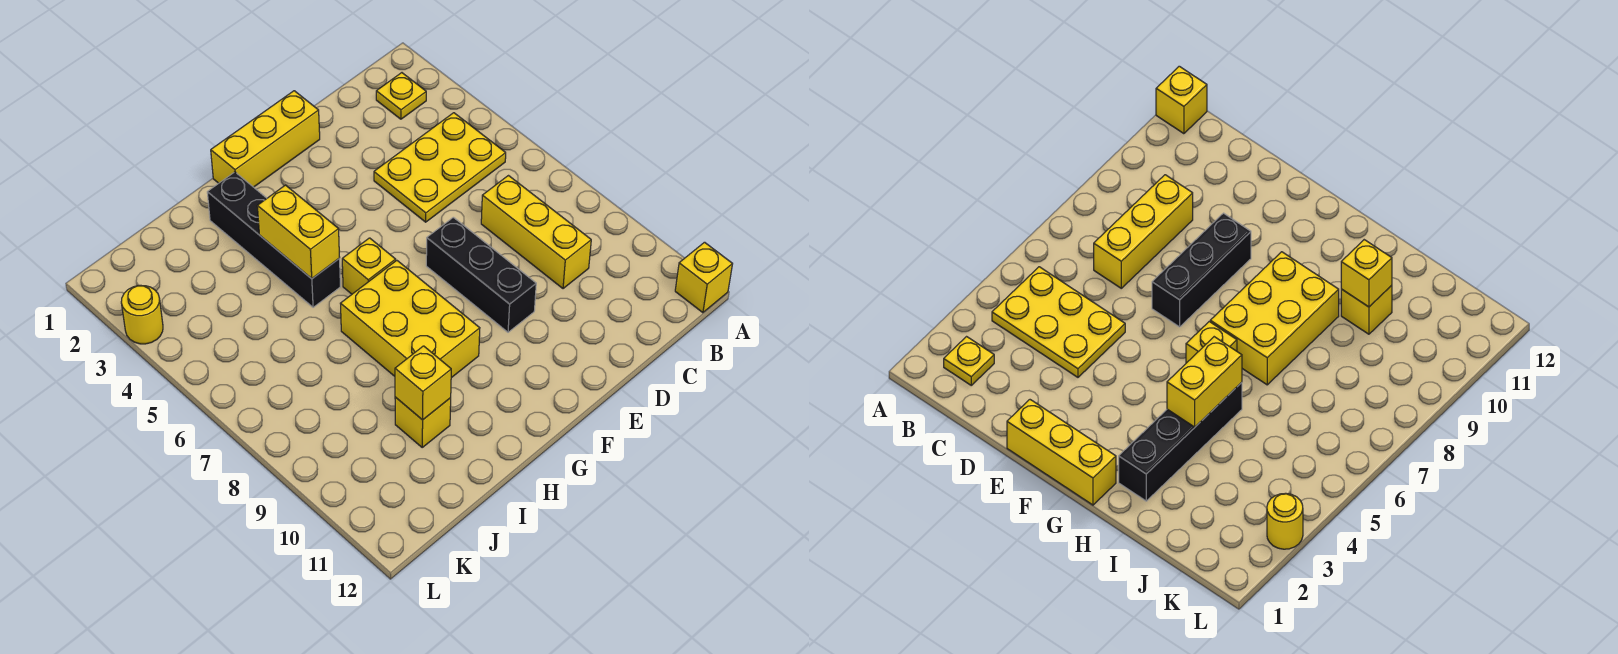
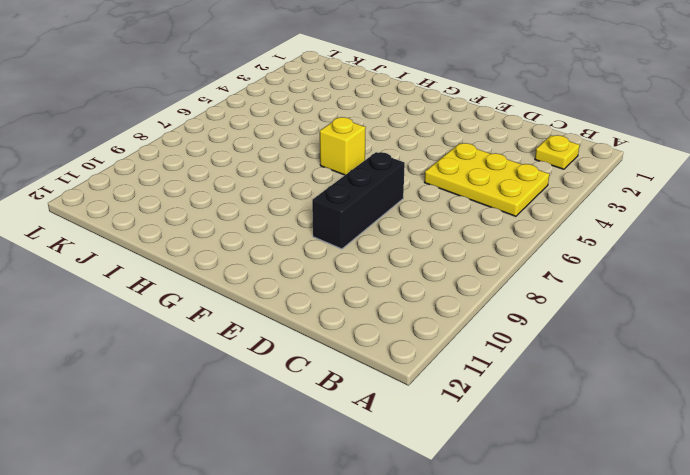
none -> yellow brick A12 level 1
none -> yellow brick C7:C9 level 1
none -> yellow brick E1:G1 level 1

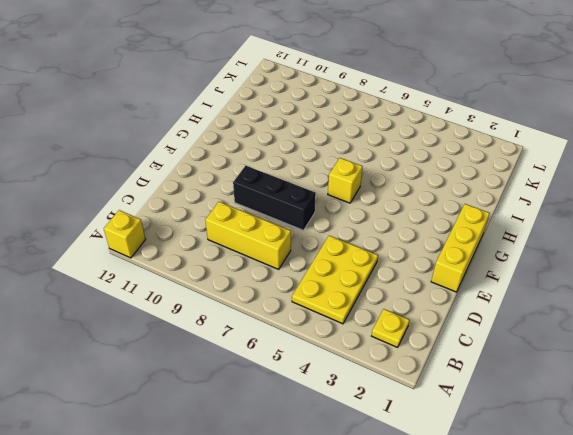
none -> yellow brick G7:H9 level 1
none -> black brick H2:H5 level 1
none -> yellow brick I10 level 1

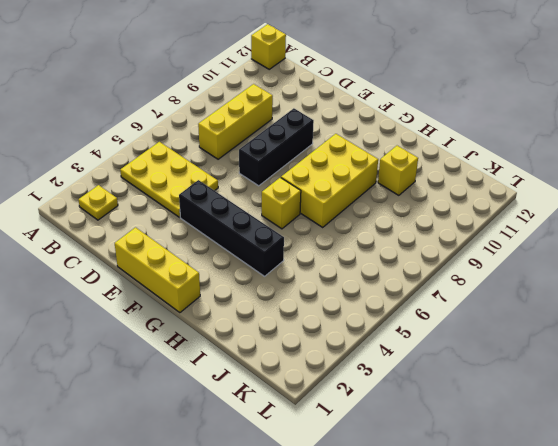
black brick E4:H4 level 1 -> black brick H2:H5 level 1
none -> yellow round brick L3 level 1
none -> yellow brick H4:H5 level 2
none -> yellow brick I10 level 2

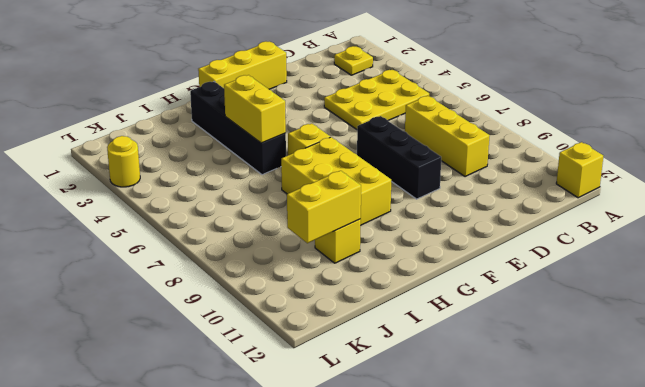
yellow brick I10:J10 level 2 -> yellow brick I10 level 2

